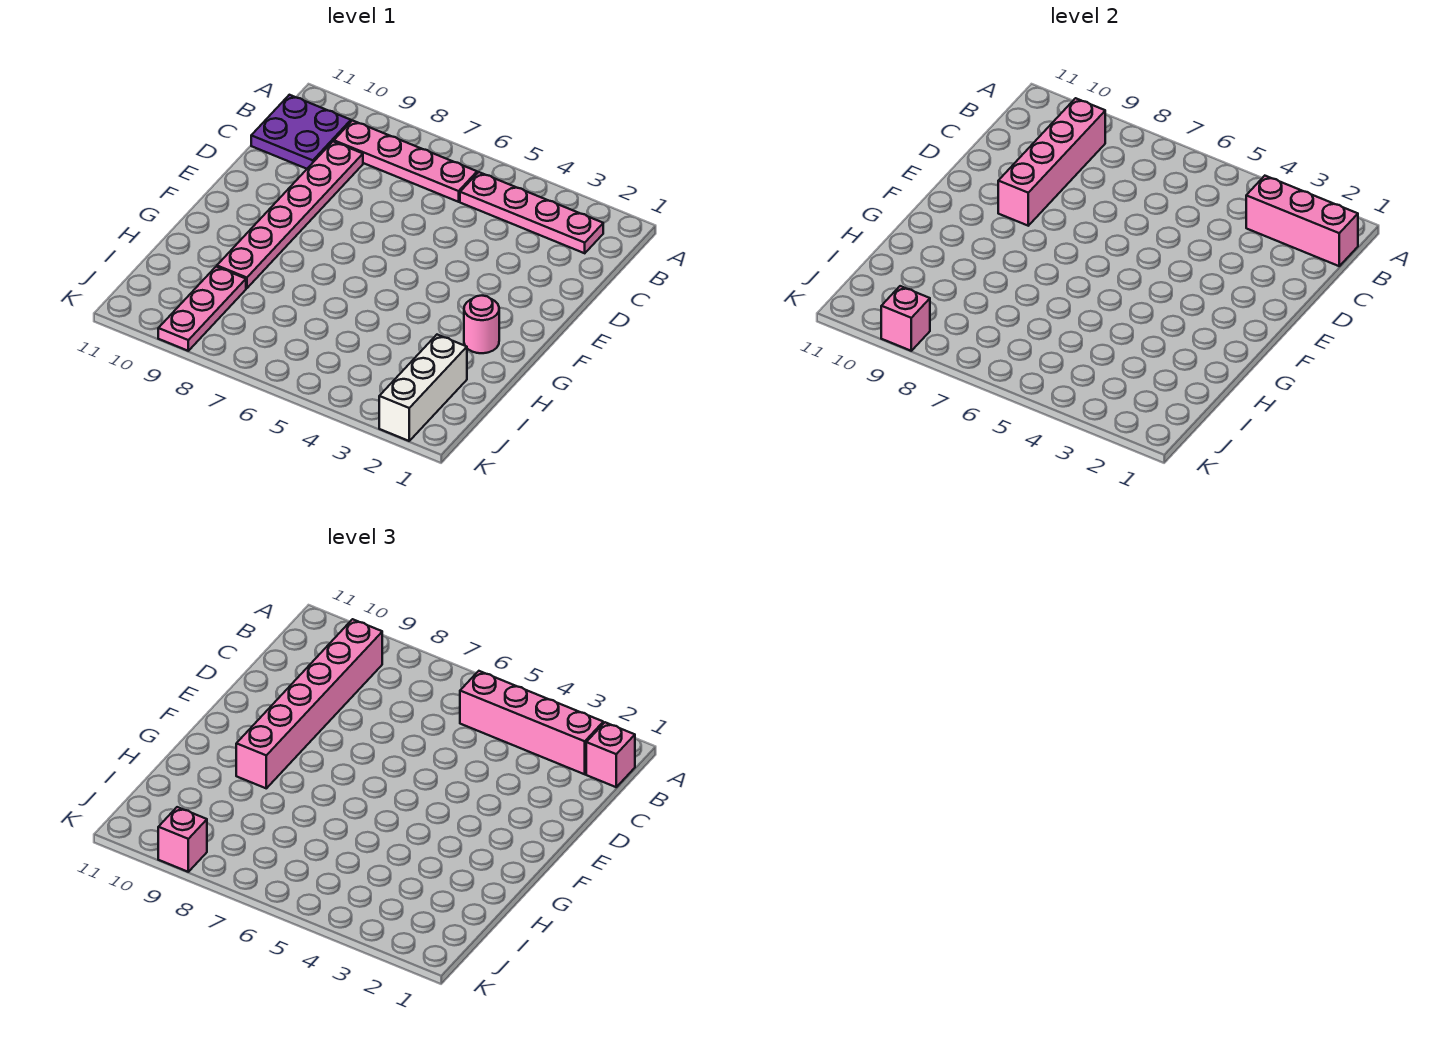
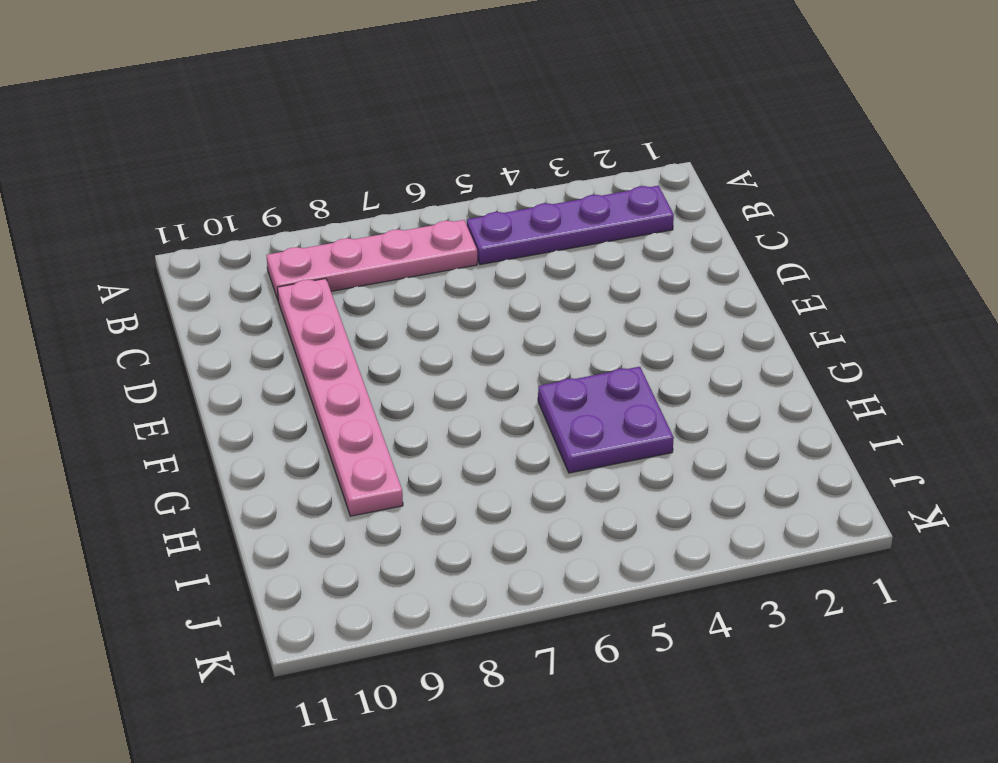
purple plate B2:B5 level 1 -> pink plate B2:B5 level 1
purple plate G4:H5 level 1 -> purple plate B10:C11 level 1
none -> pink round brick G2 level 1
none -> white brick I2:K2 level 1
none -> pink plate I9:K9 level 1

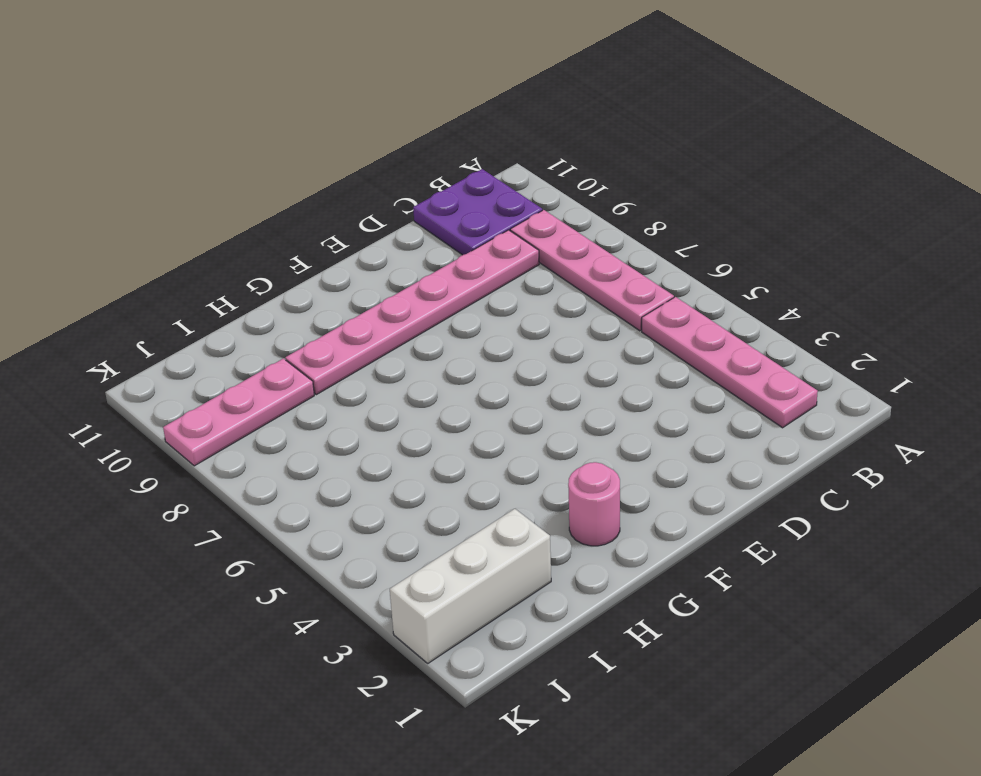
none -> pink brick B1:B3 level 2
none -> pink brick B9:E9 level 2
none -> pink brick K9 level 2

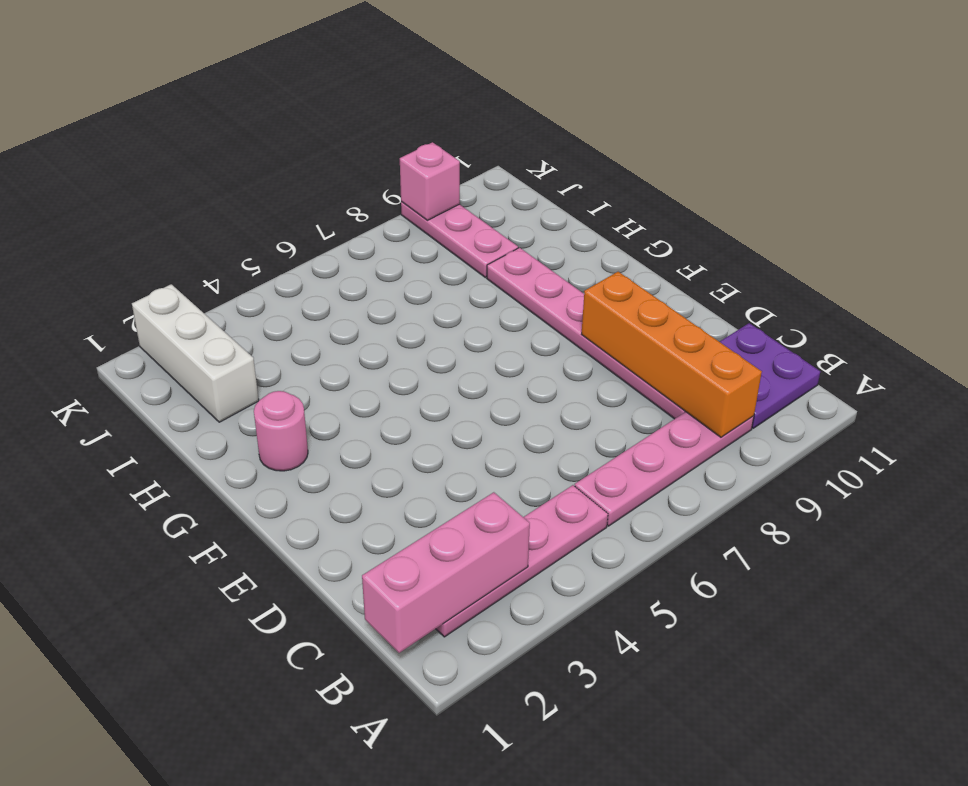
orange brick B9:E9 level 2 -> pink brick B9:E9 level 2
none -> pink brick B1 level 3
none -> pink brick B2:B5 level 3
none -> pink brick B9:G9 level 3

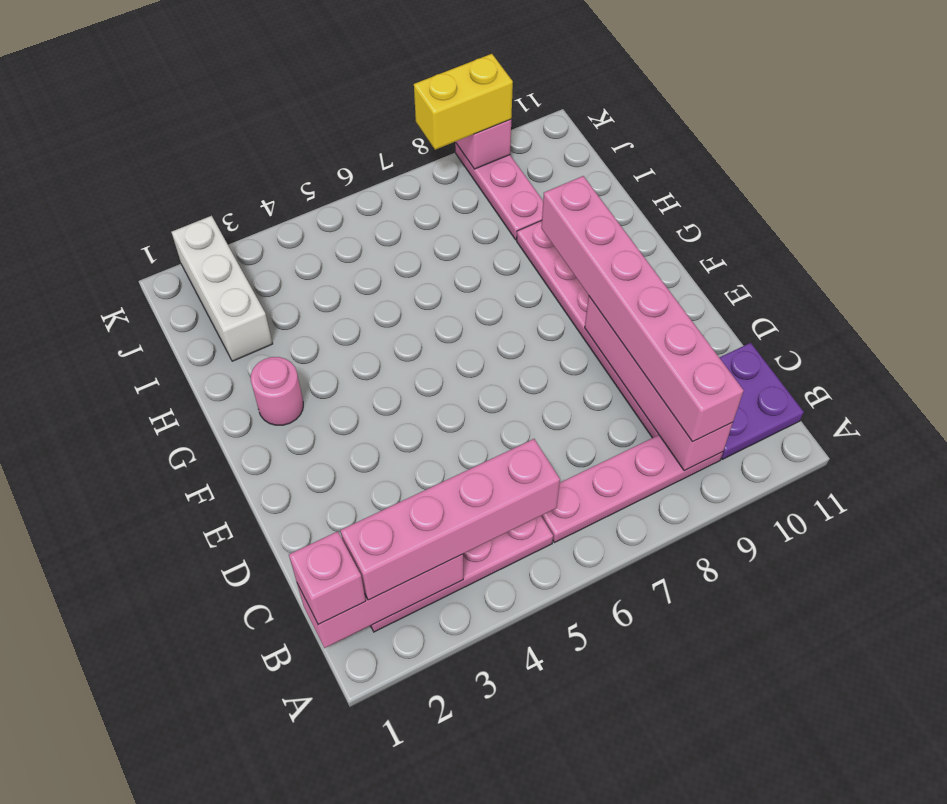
yellow brick K8:K9 level 3 -> pink brick K9 level 3

